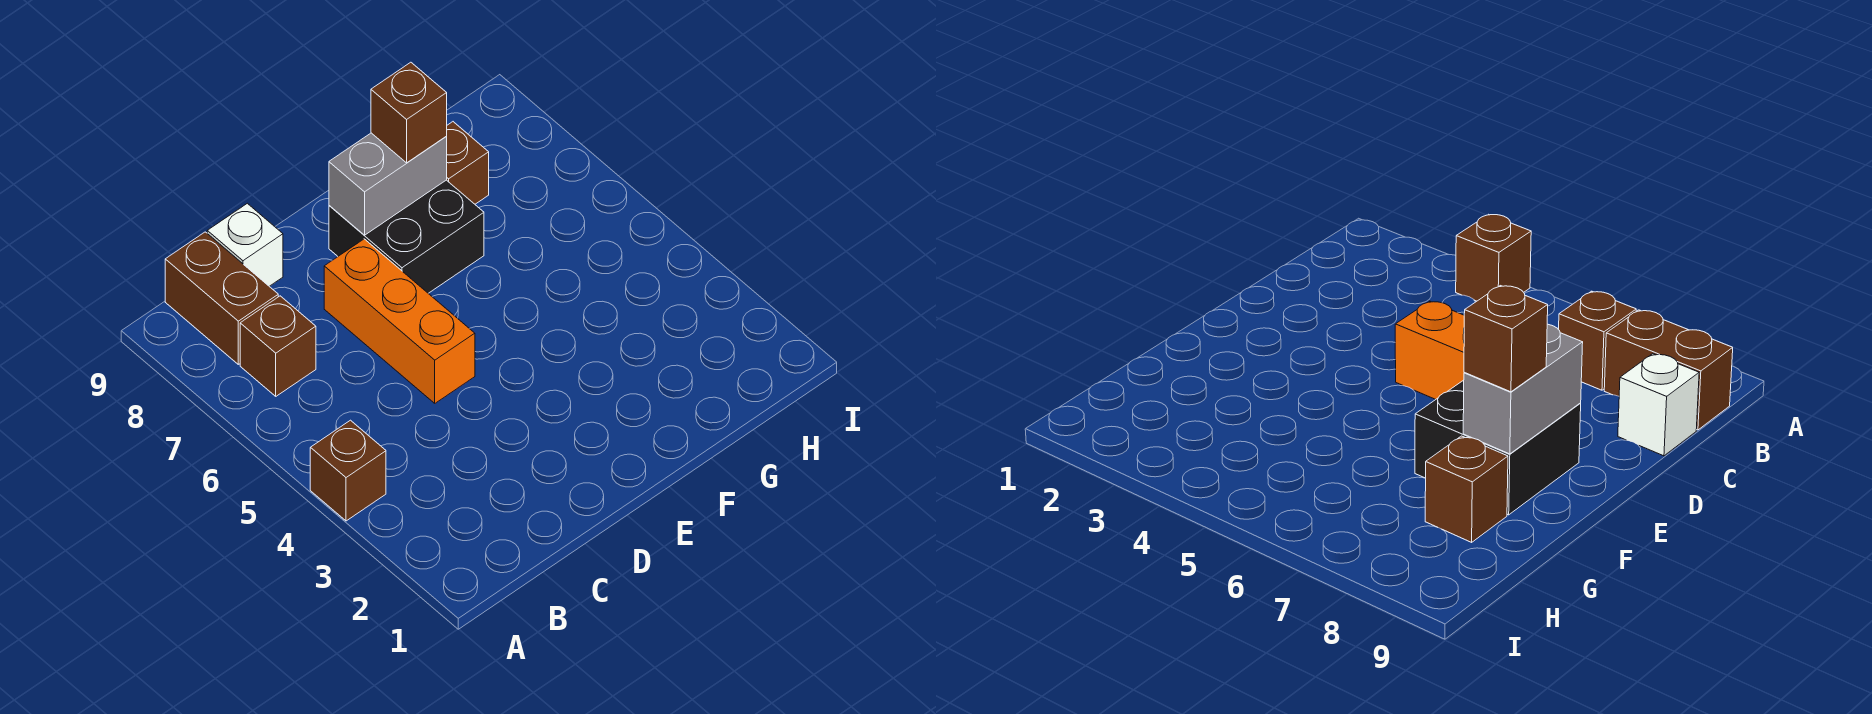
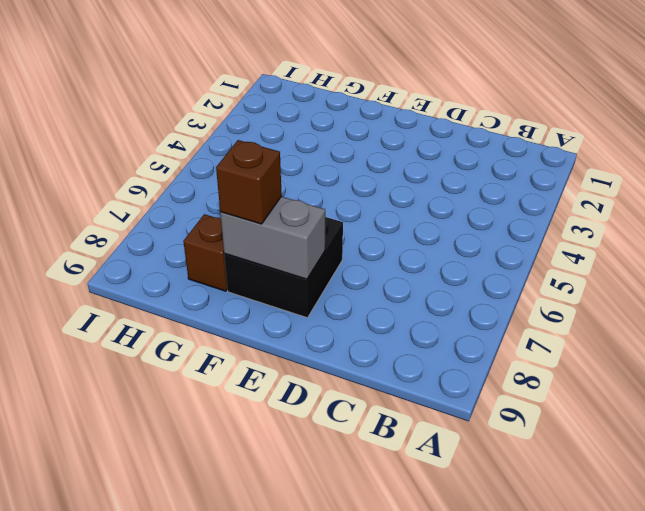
none -> brown brick A4 level 1
none -> brown brick B7 level 1

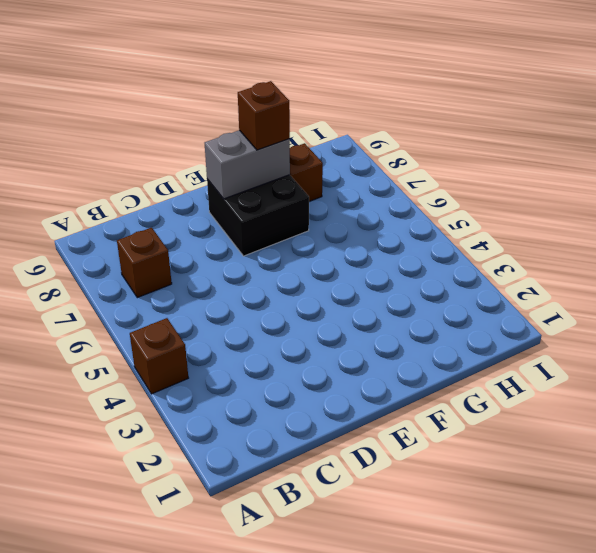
none -> brown brick B8:B9 level 1
none -> white brick C9 level 1

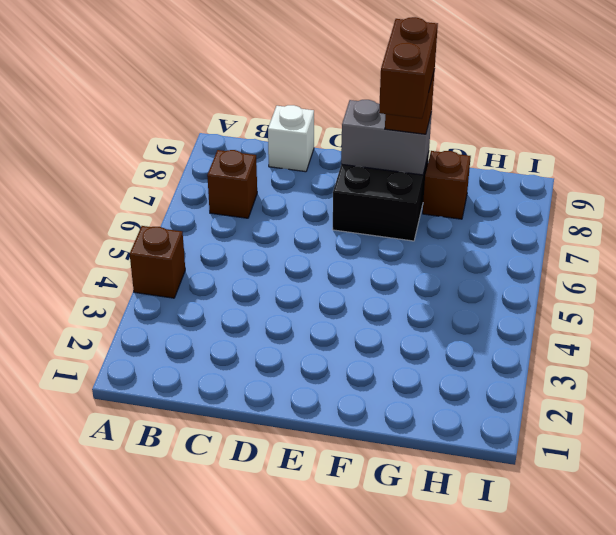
brown brick F7:F8 level 4 -> brown brick B8:B9 level 1
none -> orange brick D5:D7 level 1

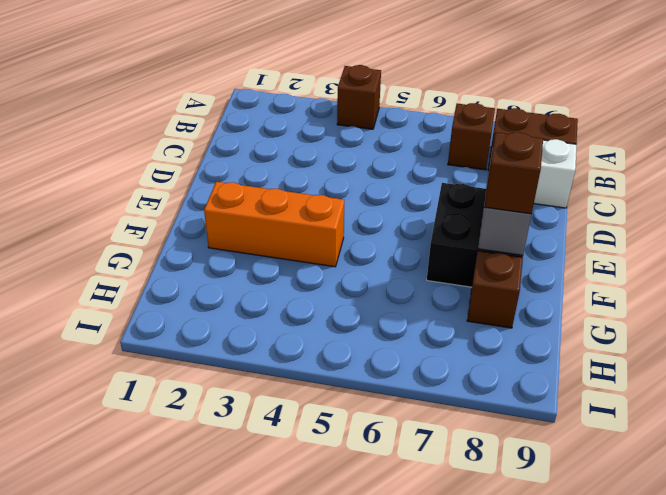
orange brick F2:F4 level 1 -> orange brick D5:D7 level 1

